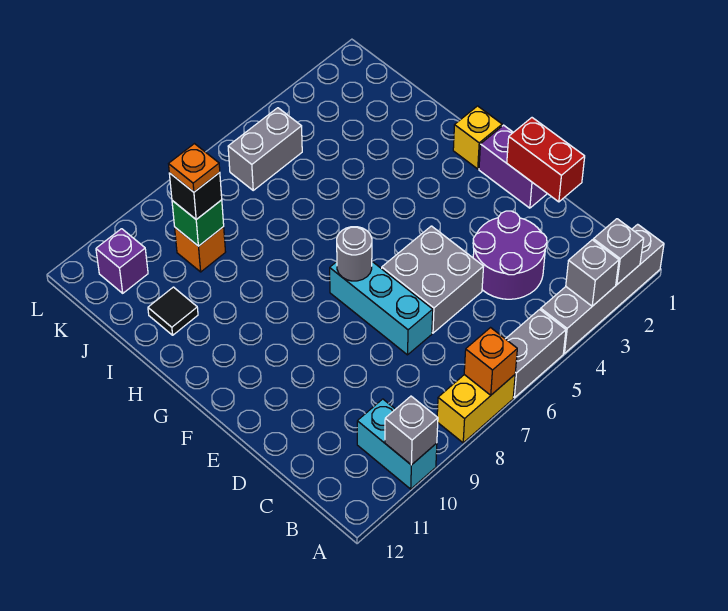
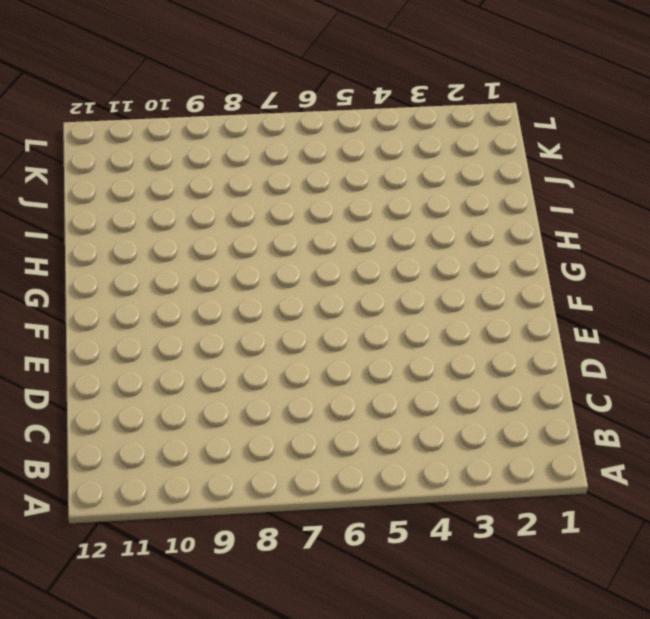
none -> grey brick A1:A4 level 1
none -> grey brick A5:A6 level 1
none -> yellow brick A7:A8 level 1

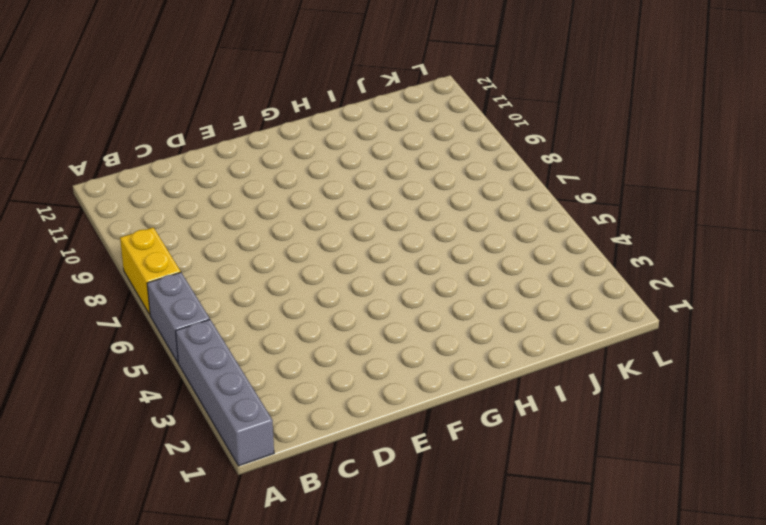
none -> cyan brick A10:B10 level 1
none -> purple round brick C3:D4 level 1
none -> grey brick D5:E6 level 1

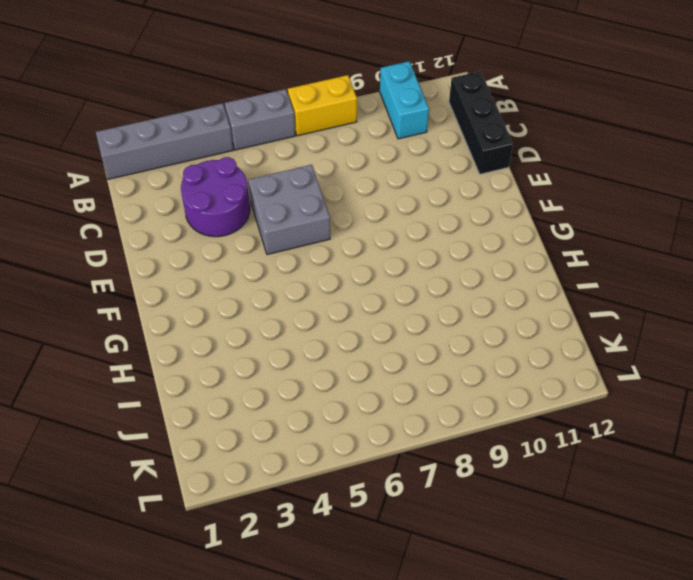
black brick B12:D12 level 1 -> none
none -> cyan brick D7:F7 level 1
none -> purple brick E1:F1 level 1
none -> yellow brick G1 level 1

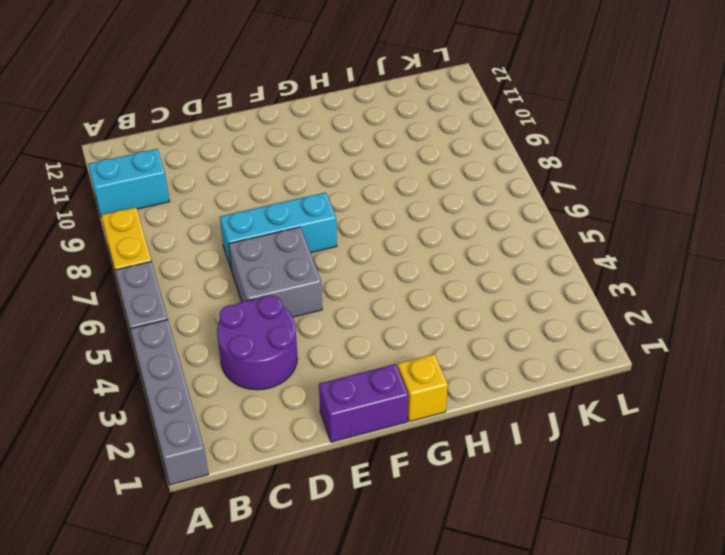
none -> black tile I11 level 1
none -> orange brick J9 level 1
none -> grey brick K5:K6 level 1

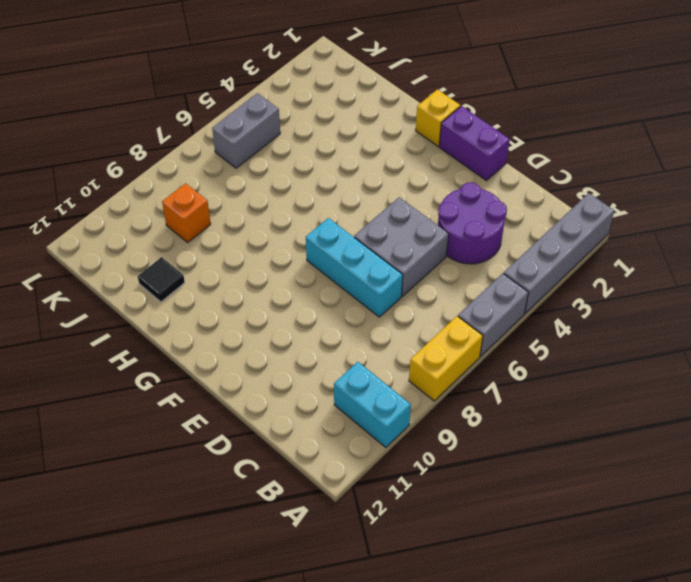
none -> purple brick K11 level 1
none -> grey brick A2 level 2
none -> grey brick A3 level 2

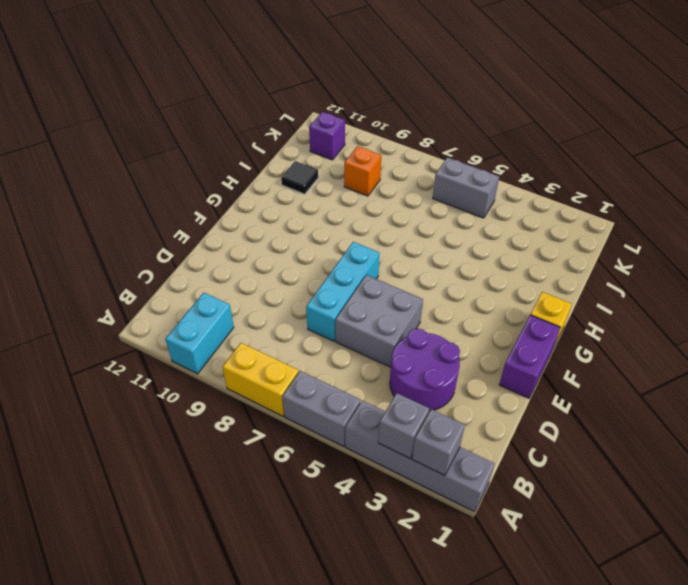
none -> orange brick A7 level 2
none -> grey brick A10 level 2
none -> red brick D1:E1 level 2

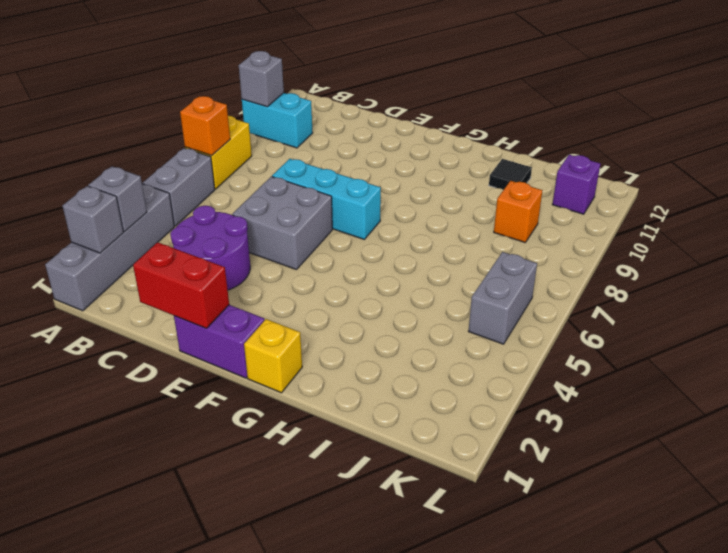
none -> grey round brick F7 level 2
none -> green brick J9 level 2
none -> black brick J9 level 3

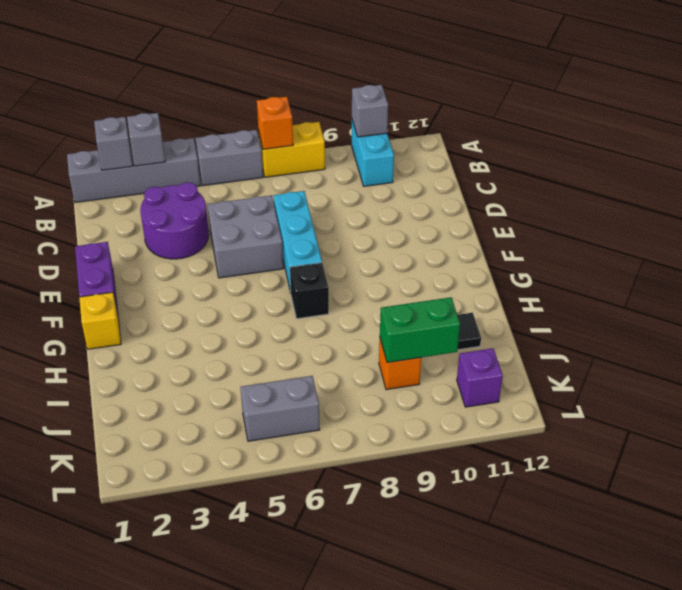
black brick G7 level 1 -> black brick J9 level 3
green brick J9:J10 level 2 -> green brick J9 level 2
none -> red brick D1:E1 level 2
none -> grey round brick F7 level 2
none -> orange plate J9 level 4

